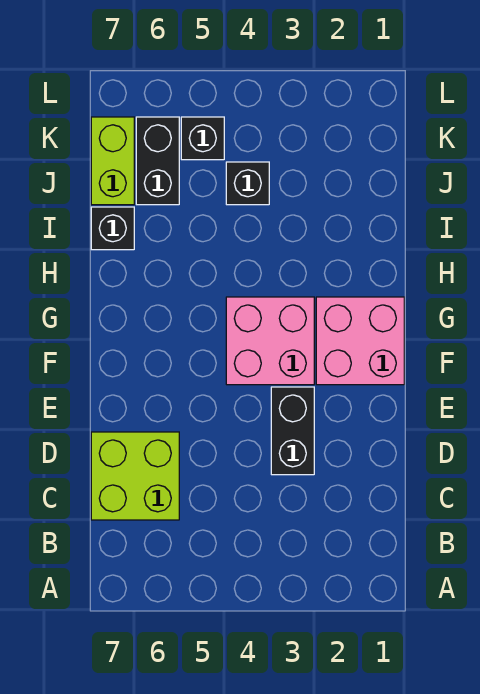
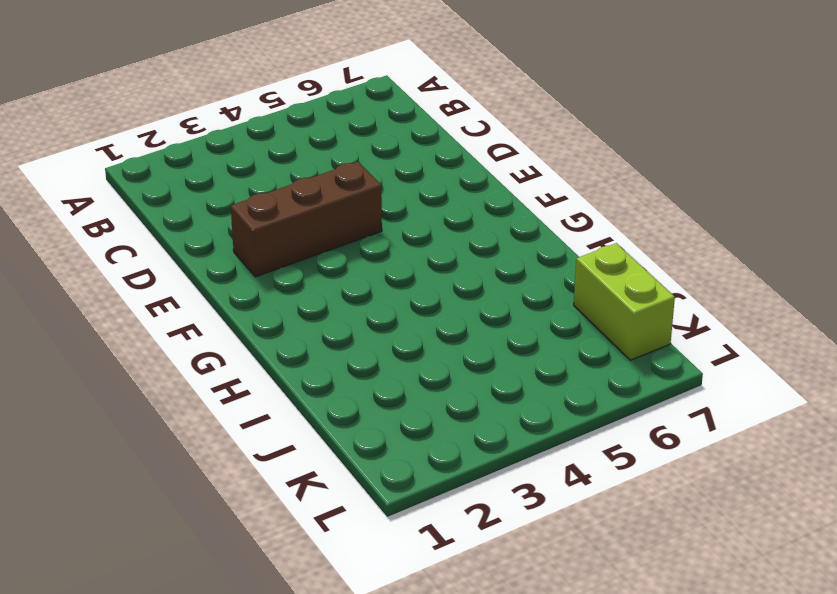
brown brick E2:E4 level 1 -> black brick D3:E3 level 1
none -> lime brick C6:D7 level 1
none -> pink brick F1:G2 level 1

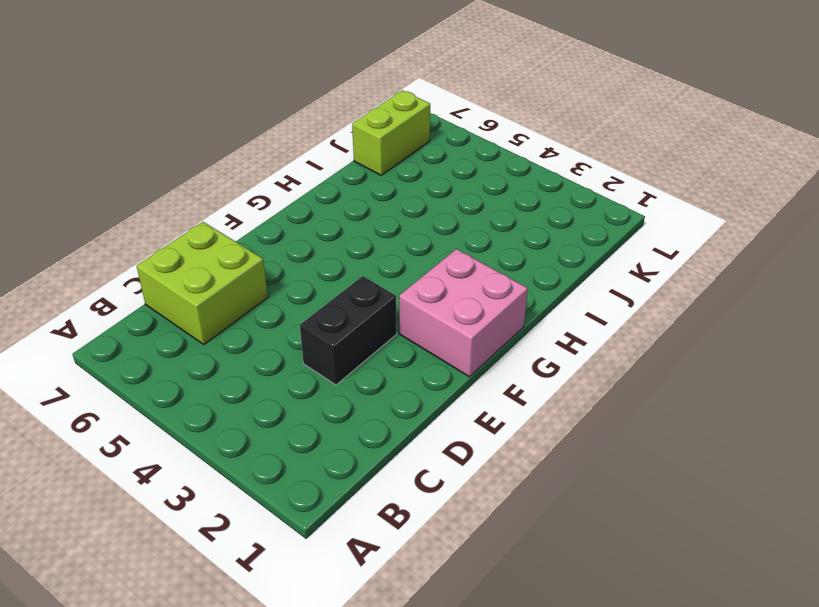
none -> pink brick F3:G4 level 1
none -> black brick I7 level 1

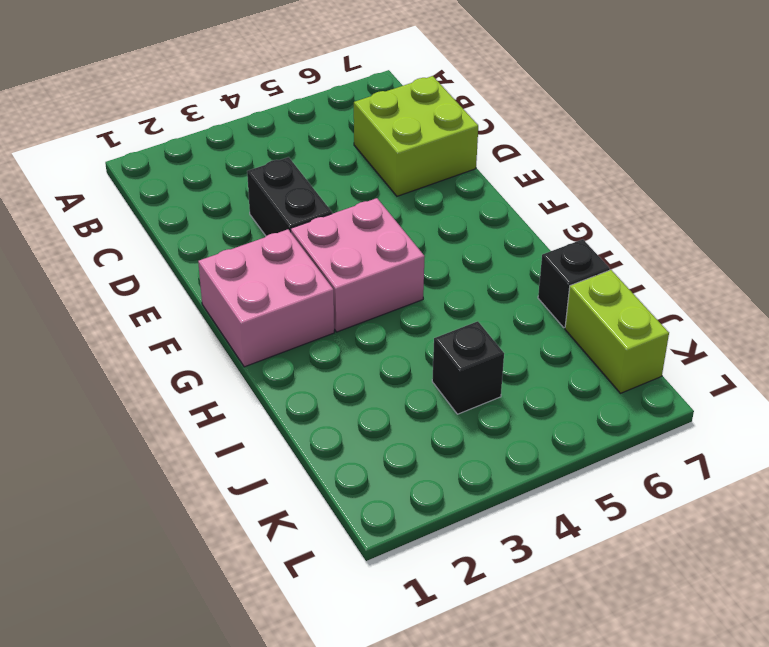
none -> black brick J6:K6 level 1
none -> black brick K5 level 1

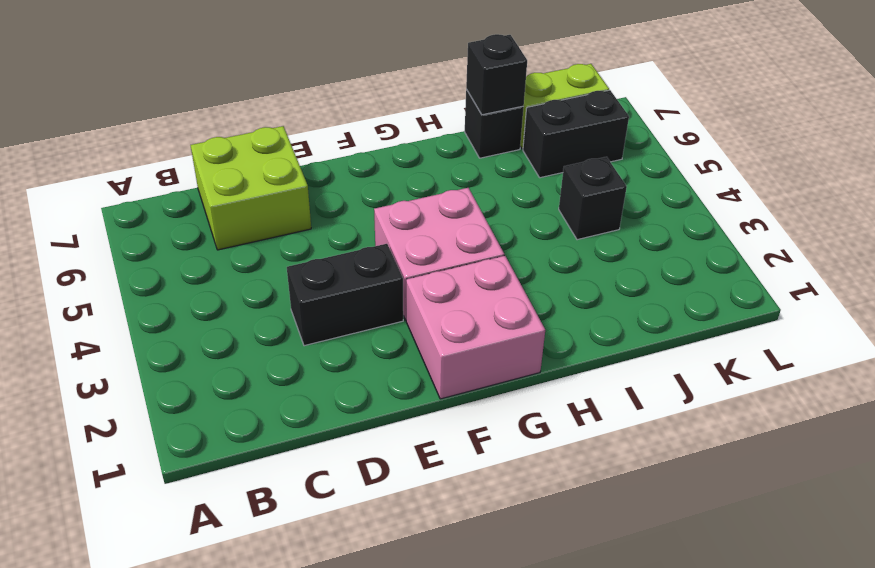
black brick I7 level 2 -> black brick K5 level 1

